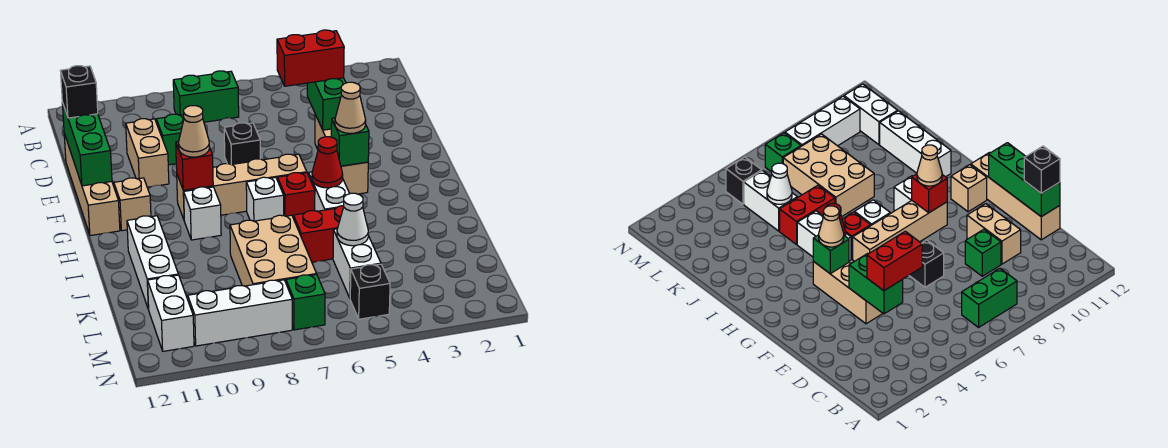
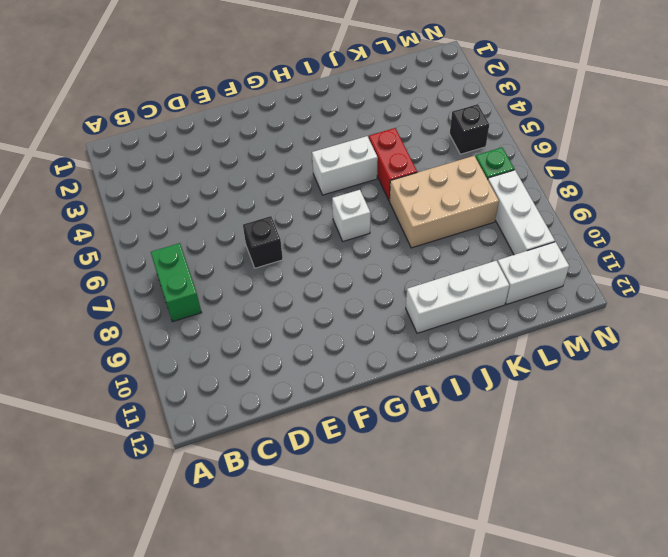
none -> green brick D9 level 1
none -> tan brick D10:E10 level 1
none -> tan brick D12:G12 level 1
none -> tan brick E4:G4 level 1

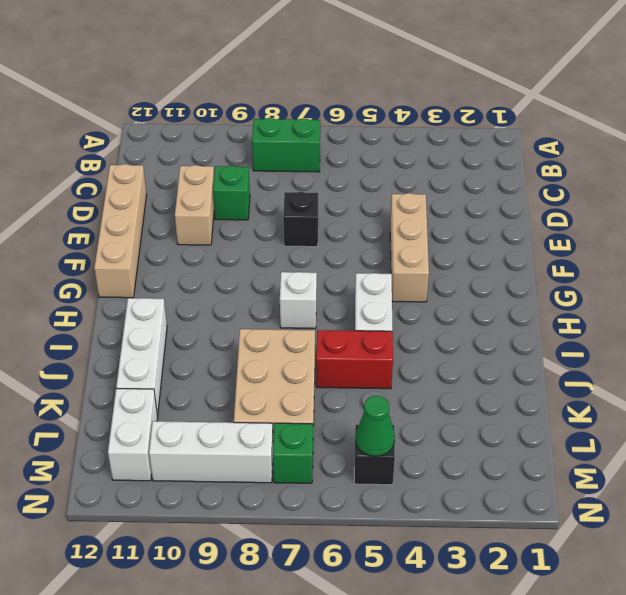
green cone M5 level 2 -> none
none -> tan brick G6:G9 level 1
none -> tan brick G11 level 1
none -> red brick H6 level 1
none -> white brick H9 level 1

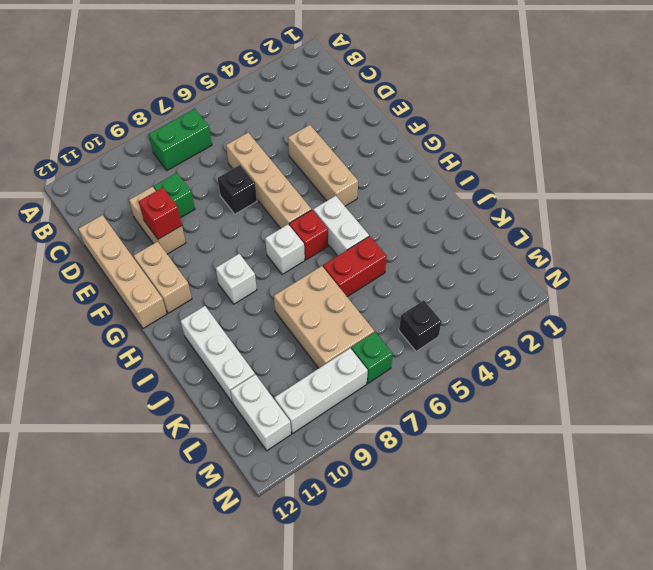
tan brick D6:G6 level 1 -> tan brick G6:G9 level 1
red brick E10 level 2 -> red brick G9 level 2
tan brick F11:G11 level 1 -> tan brick G11 level 1
none -> white brick K5:L5 level 1
none -> green brick D4:E4 level 2
none -> green brick D12:F12 level 2
none -> green brick G4 level 2

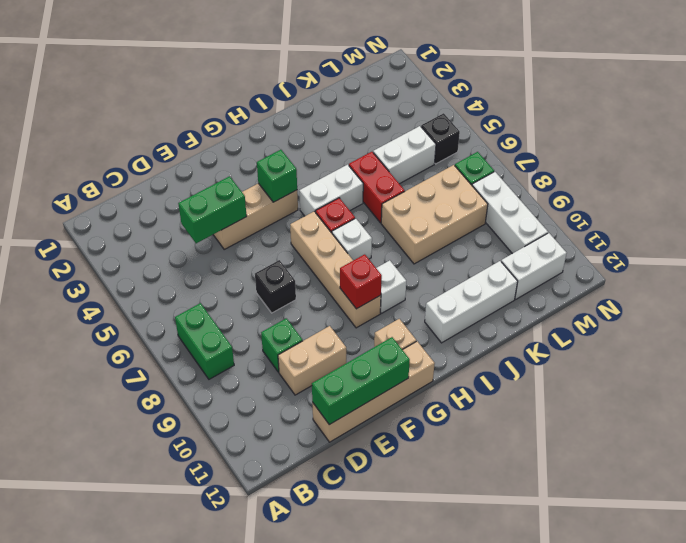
none -> red cone H5 level 2
none -> white cone K5 level 2
none -> red brick D4:D5 level 3
none -> black brick D12 level 3

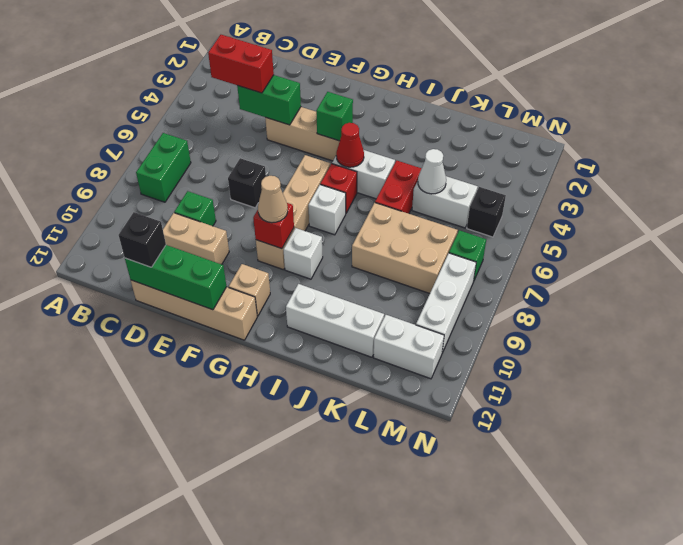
red brick C4:D4 level 3 -> red brick D4:D5 level 3
none -> tan cone G4 level 3

